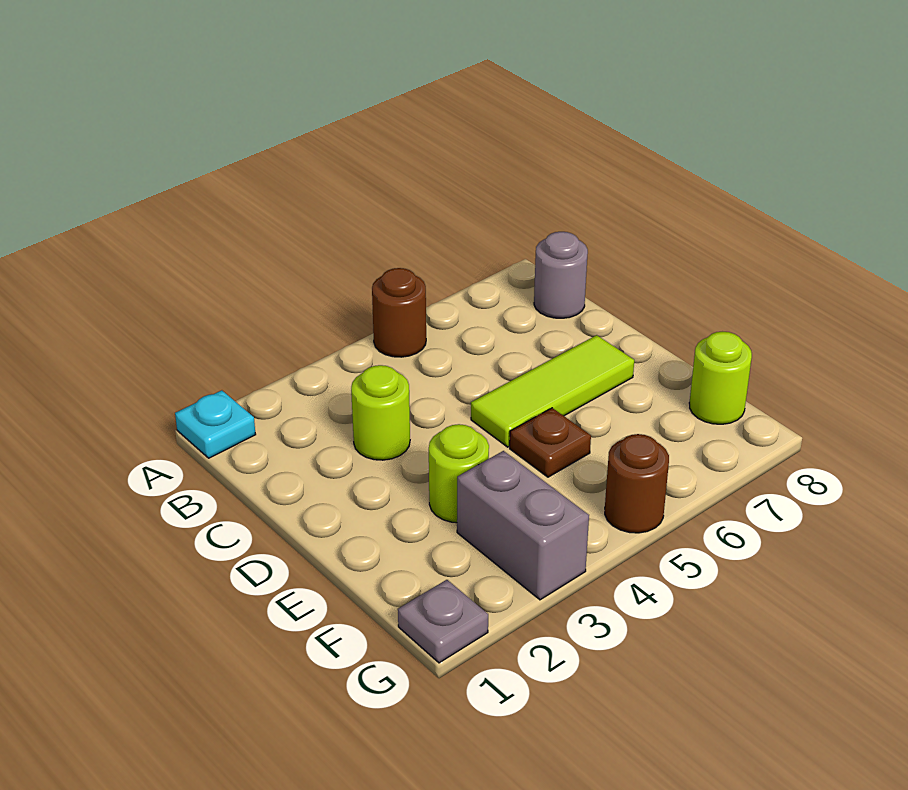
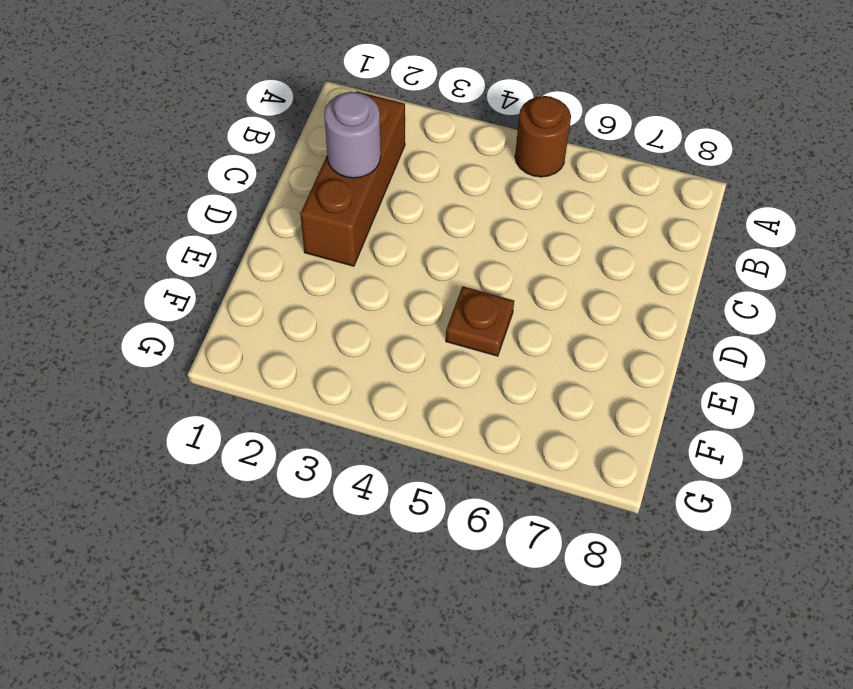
brown brick B2:D2 level 1 -> none
grey round brick C2 level 2 -> grey round brick B8 level 1
none -> cyan plate A1 level 1
none -> lime round brick C3 level 1

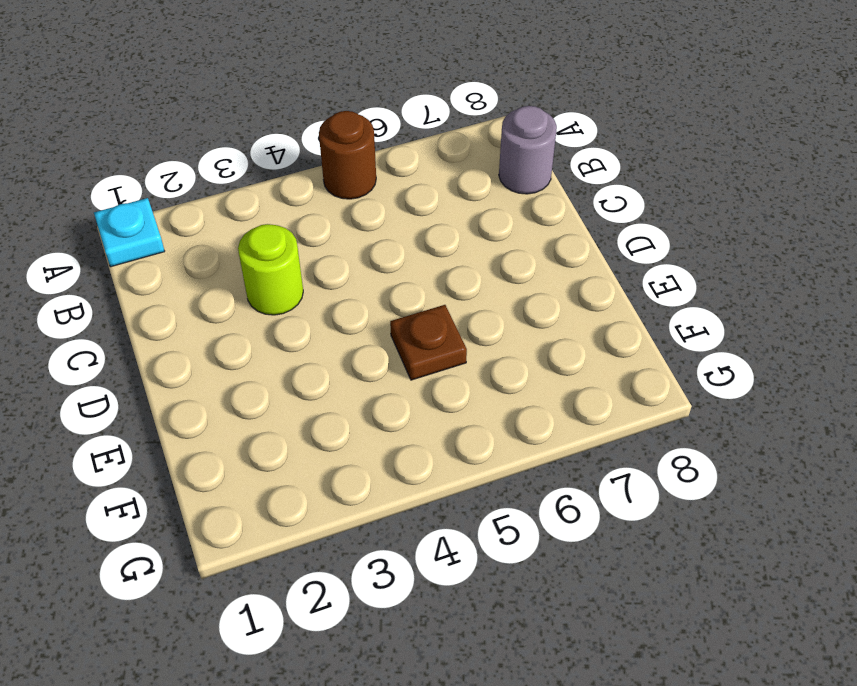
none -> lime tile D5:D7 level 1
none -> lime round brick E3 level 1

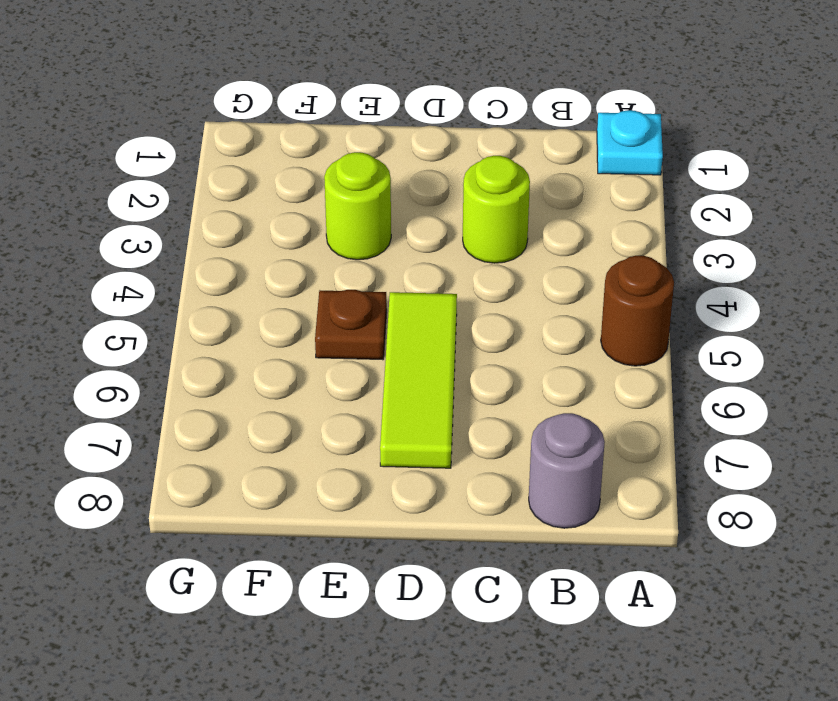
none -> grey brick F3:G3 level 1
none -> lime round brick F8 level 1

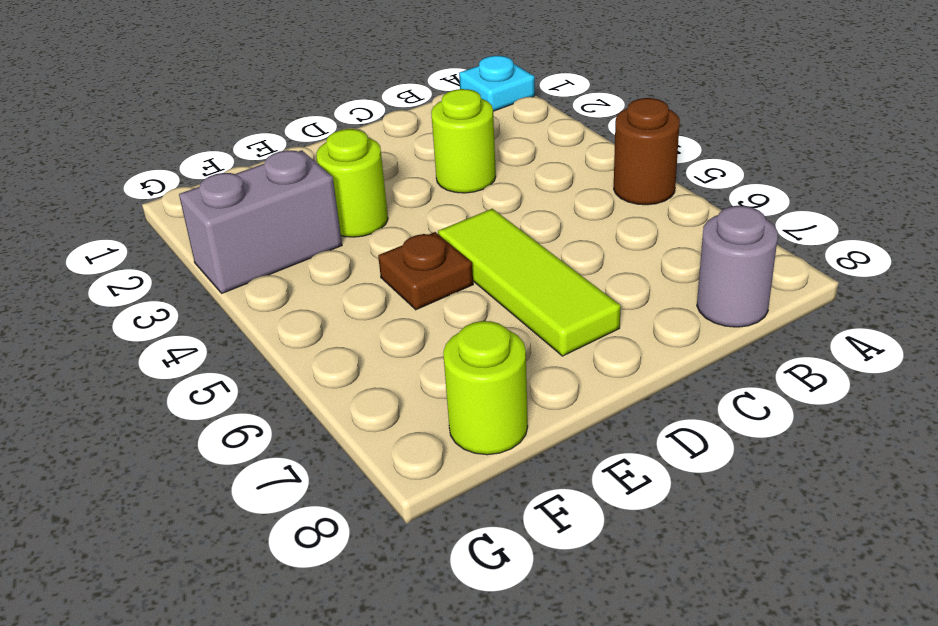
none -> grey plate G1 level 1
none -> brown round brick G5 level 1

